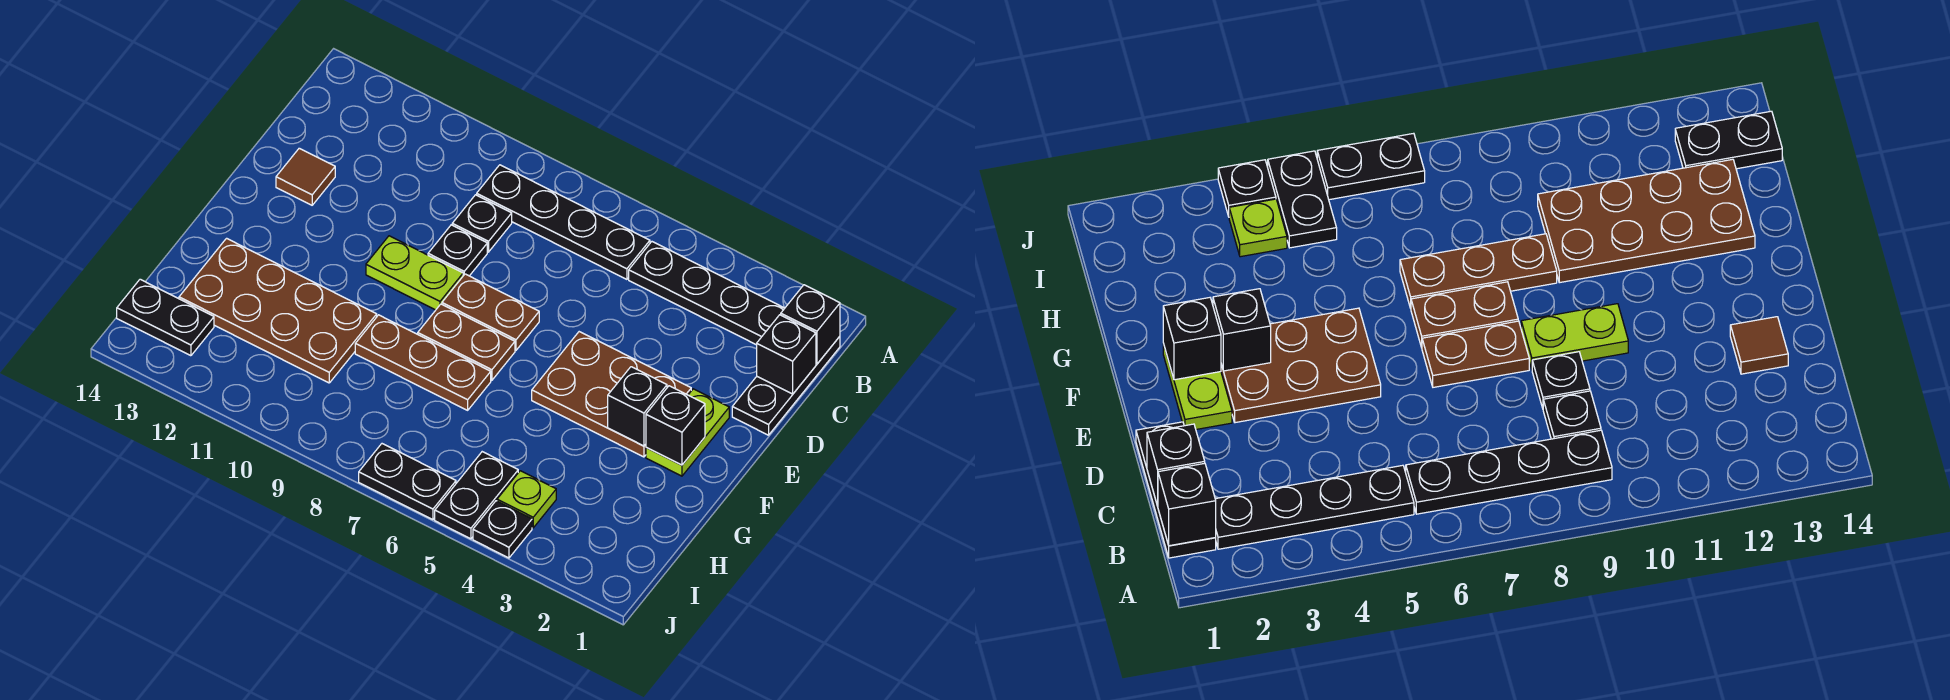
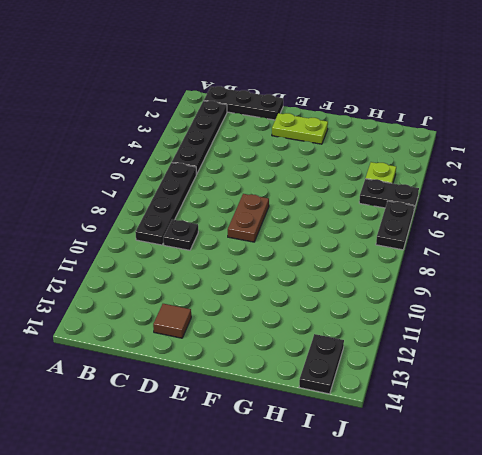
none -> black plate D9 level 1
none -> brown plate E3:F5 level 1
none -> lime plate E9:E10 level 1

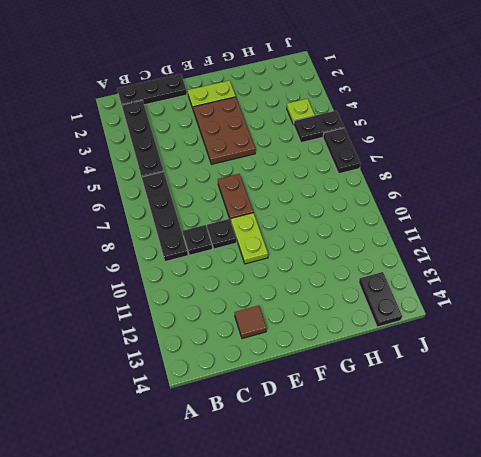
none -> brown plate F7:F8 level 1
none -> brown plate G7:G9 level 1
none -> brown plate G10:H13 level 1

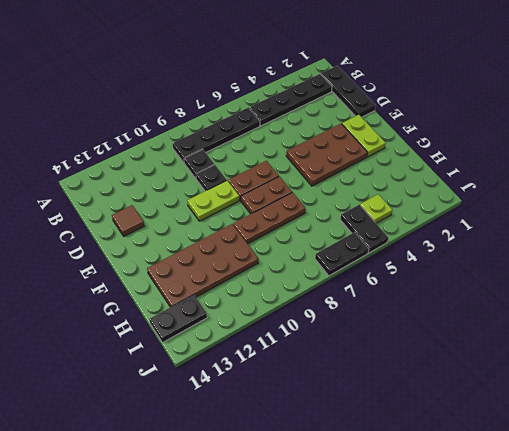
none -> black plate J4 level 1
none -> black brick B1 level 2
none -> black brick C1 level 2

